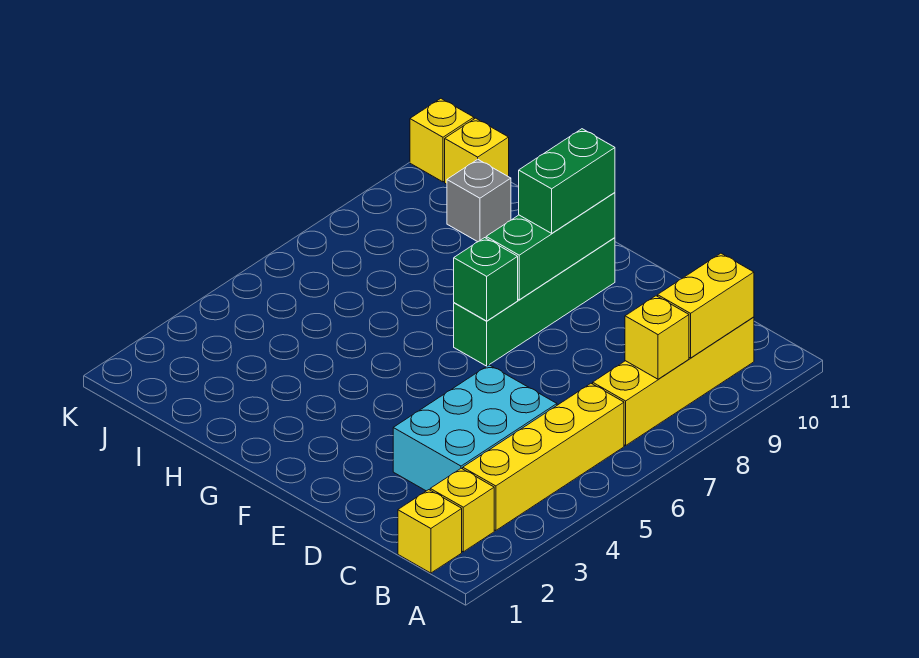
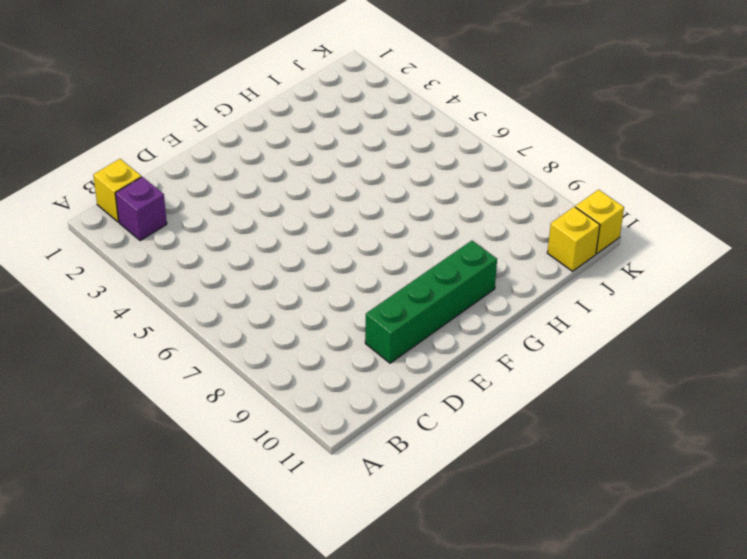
purple brick B2 level 1 -> yellow brick B2 level 1
green brick D10:G10 level 1 -> green brick F7:F10 level 1
none -> yellow brick B3:B6 level 1
none -> yellow brick B7:B10 level 1
none -> cyan brick C3:D5 level 1

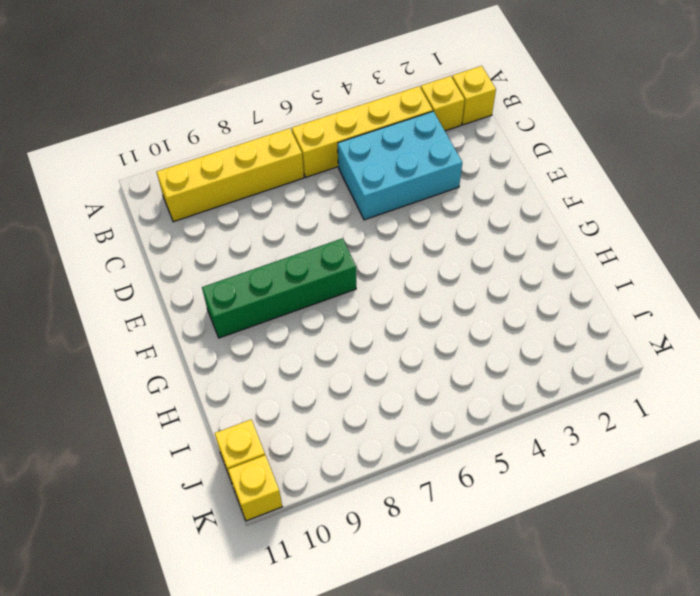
none -> grey brick I10 level 1
none -> yellow brick B8 level 2
none -> yellow brick B9:B10 level 2

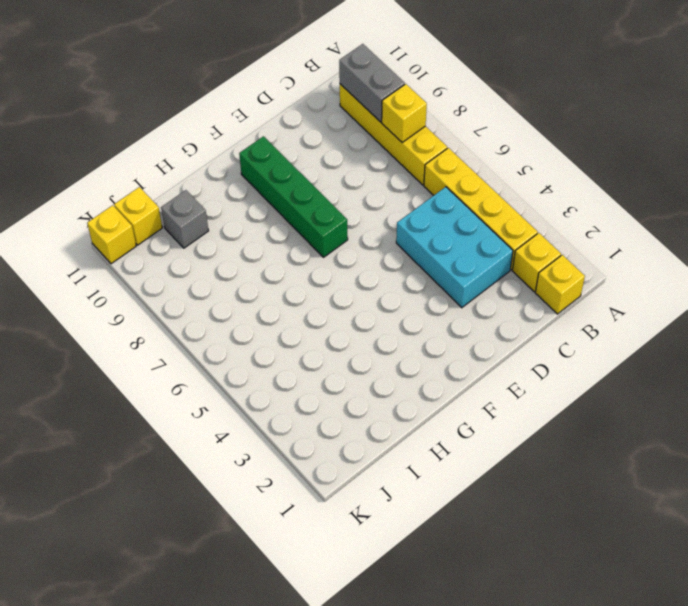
grey brick B9:B10 level 2 -> yellow brick B9:B10 level 2
none -> green brick F7 level 2
none -> green brick F8:F10 level 2
none -> green brick F9:F10 level 3

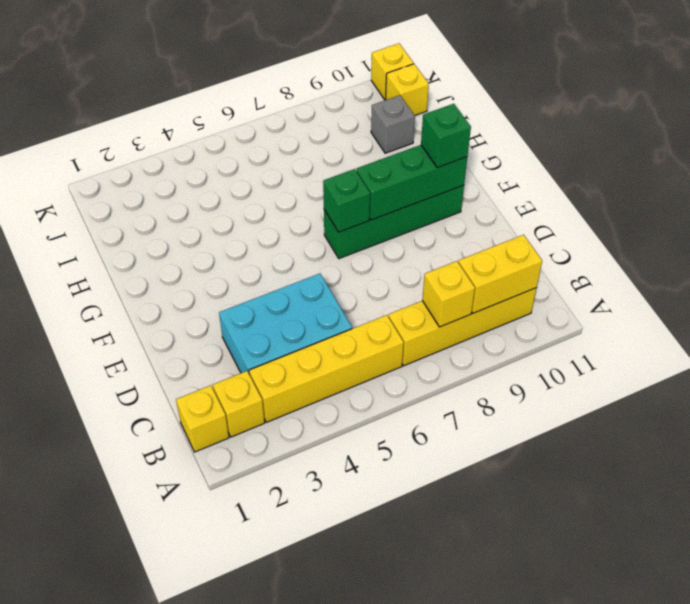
green brick F10 level 3 -> green brick F9:F10 level 3

